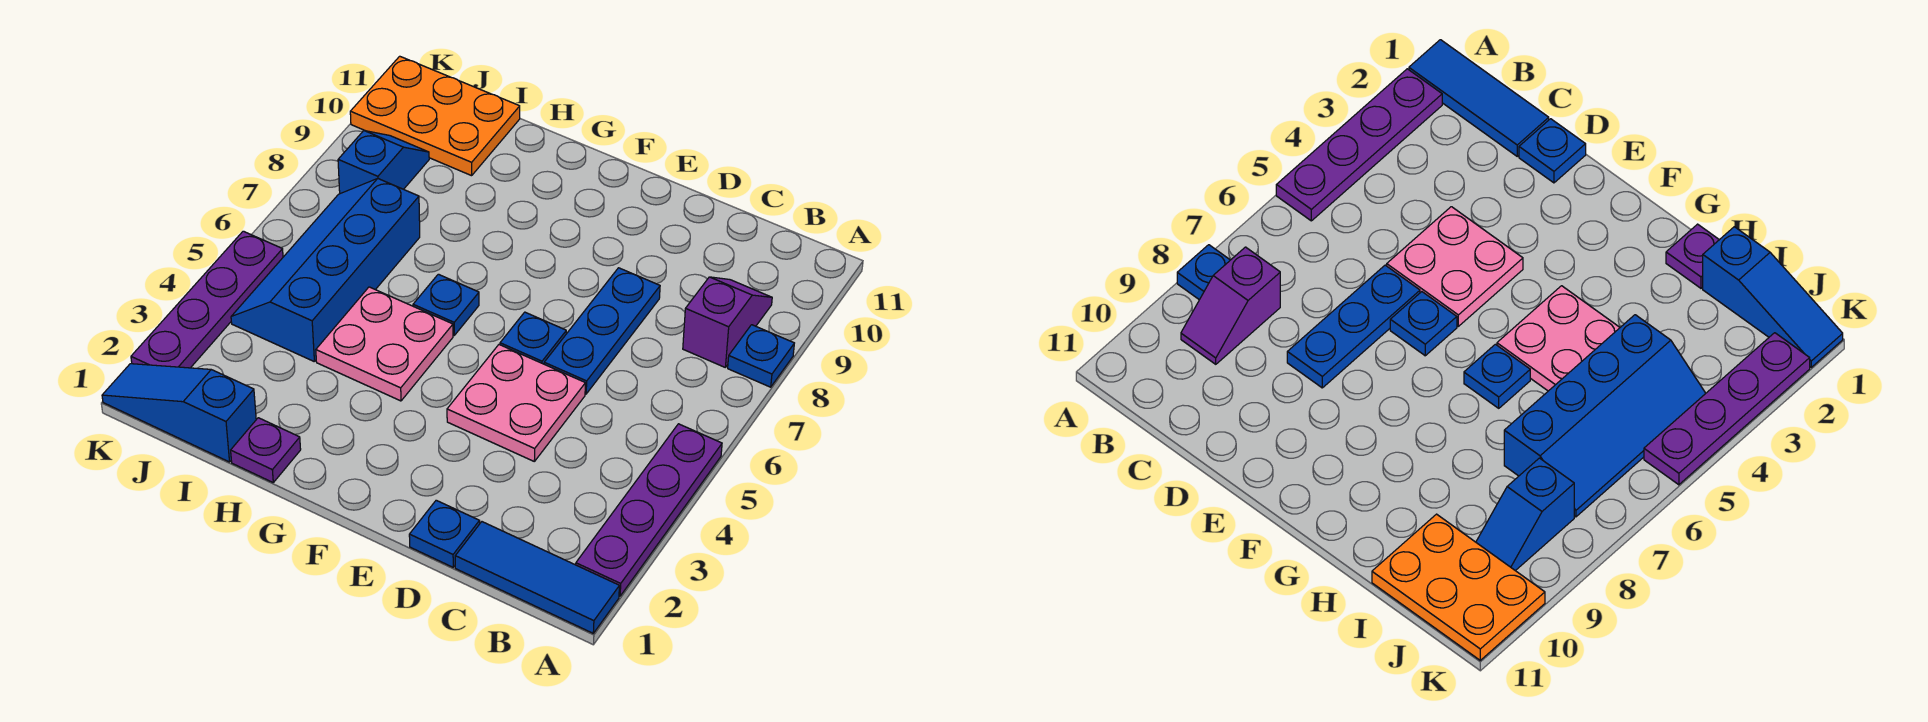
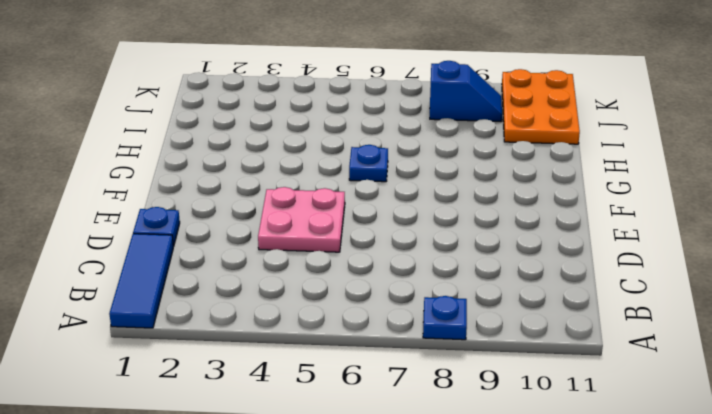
none -> purple plate A2:A5 level 1
none -> purple slope B8:B9 level 1 top 8
none -> blue plate D6:D8 level 1

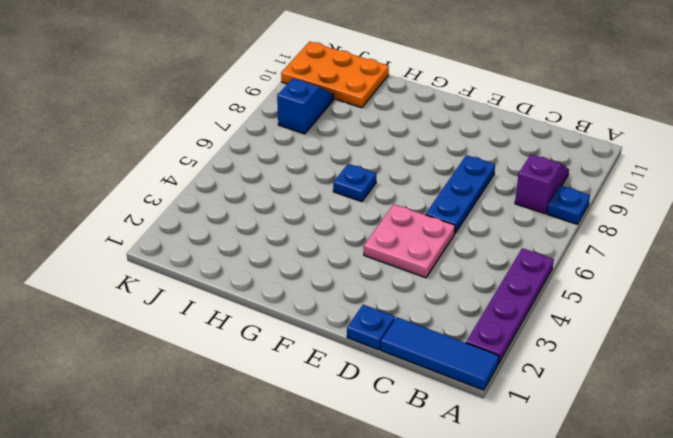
none -> blue plate E6 level 1
none -> pink plate G4:H5 level 1
none -> purple plate H1 level 1

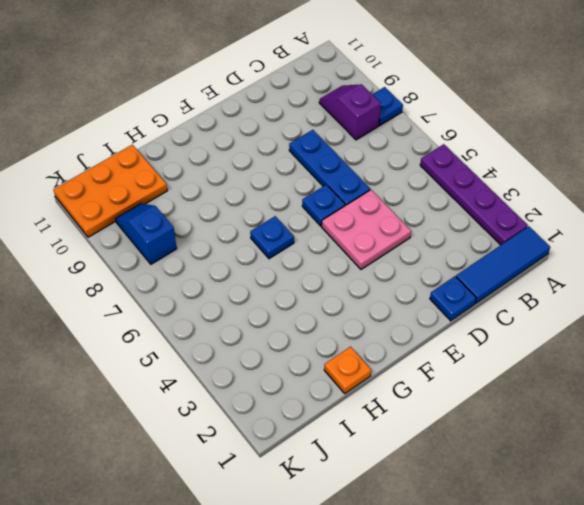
orange plate H1 level 1 -> purple plate H1 level 1
none -> pink plate G4:H5 level 1
none -> blue slope I1:K1 level 1 top I
none -> blue slope I4:J7 level 1 top I

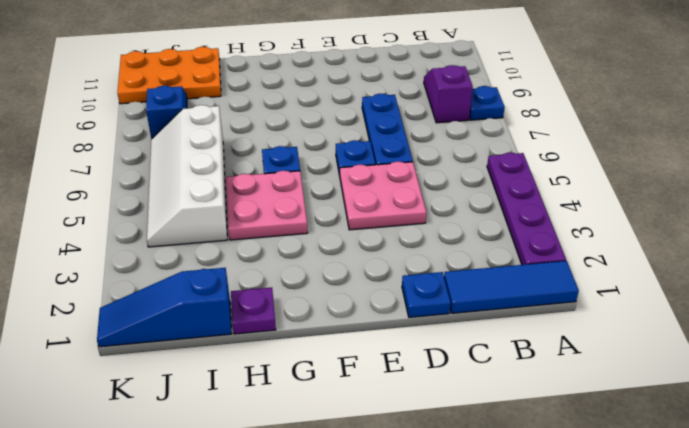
white slope I4:J7 level 1 top I -> blue slope I4:J7 level 1 top I
none -> purple plate K2:K5 level 1

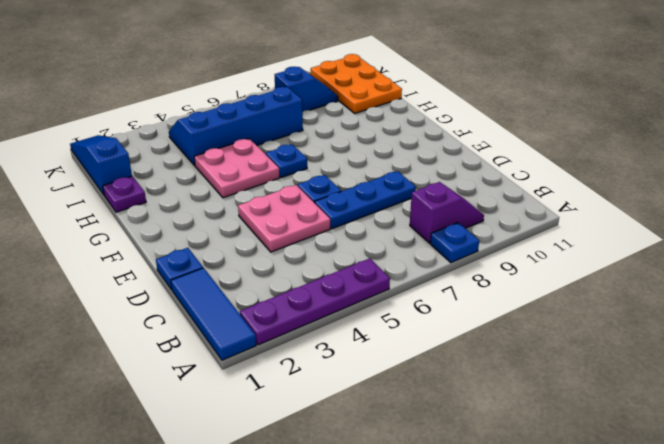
none -> purple plate K2:K5 level 1

